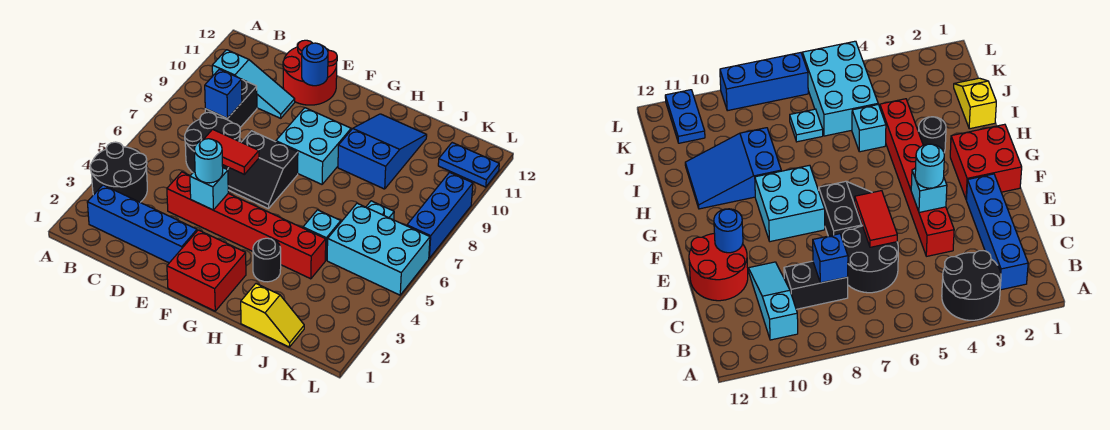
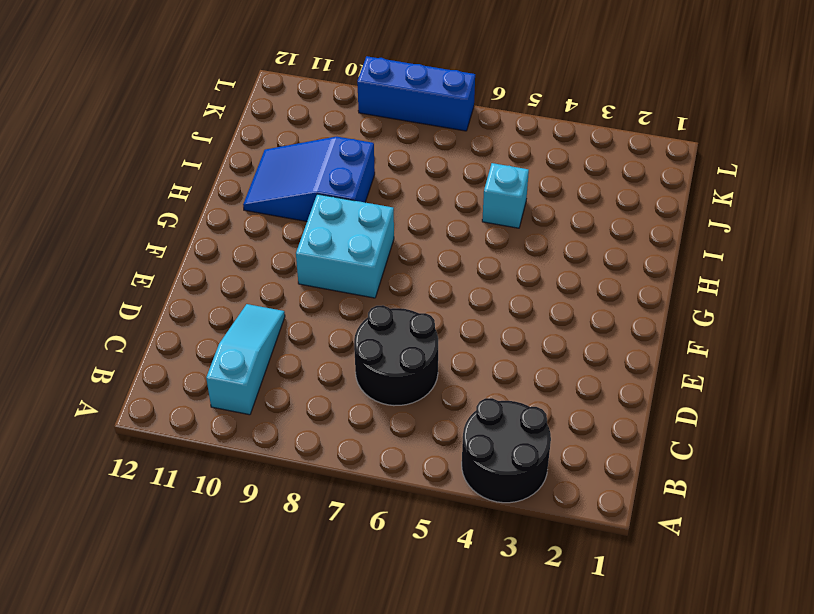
none -> blue brick B2:E2 level 1
none -> black brick C8:C9 level 1
none -> red brick D4:I4 level 1

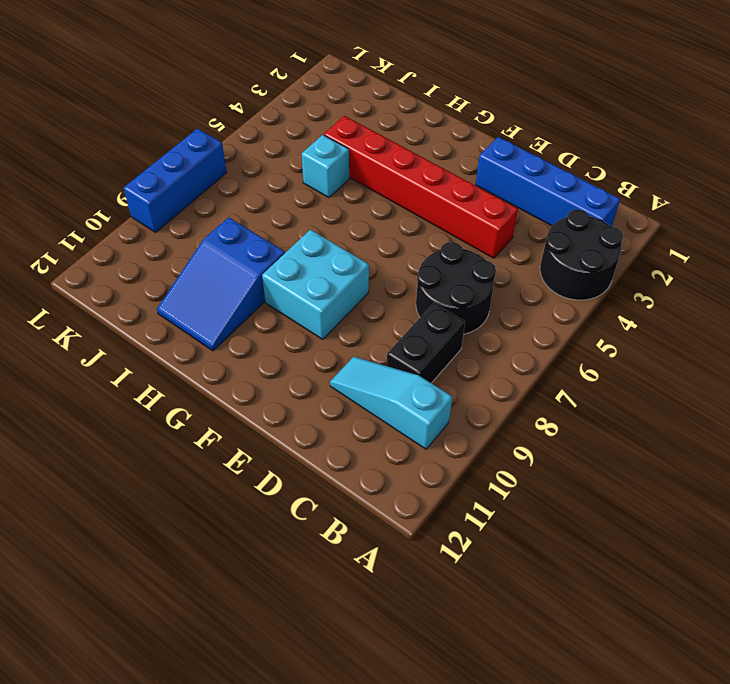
none -> red round brick D11:E12 level 1
none -> black slope E6:F7 level 1 top 7
none -> red brick F1:G2 level 1

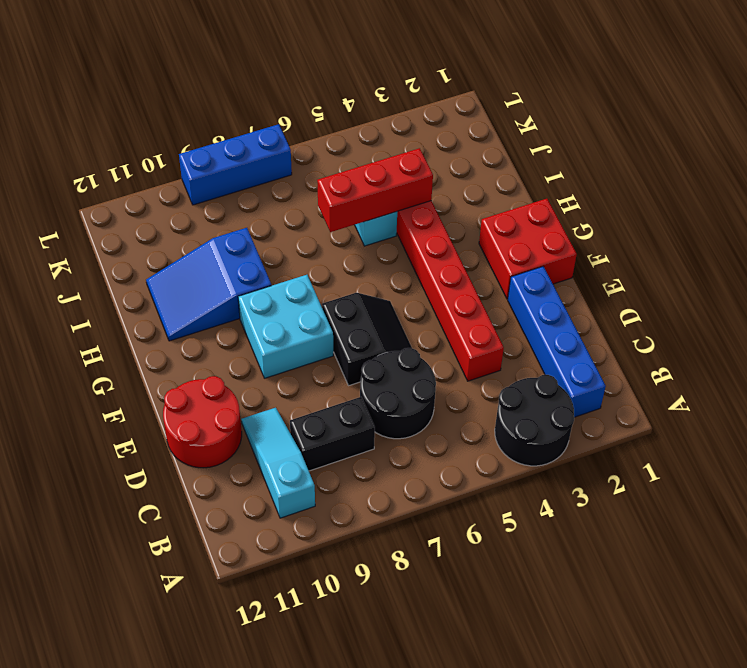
red brick I4:I6 level 2 -> none
none -> black round brick H3 level 1
none -> yellow slope I1:J1 level 1 top I
none -> cyan brick J5:L6 level 1

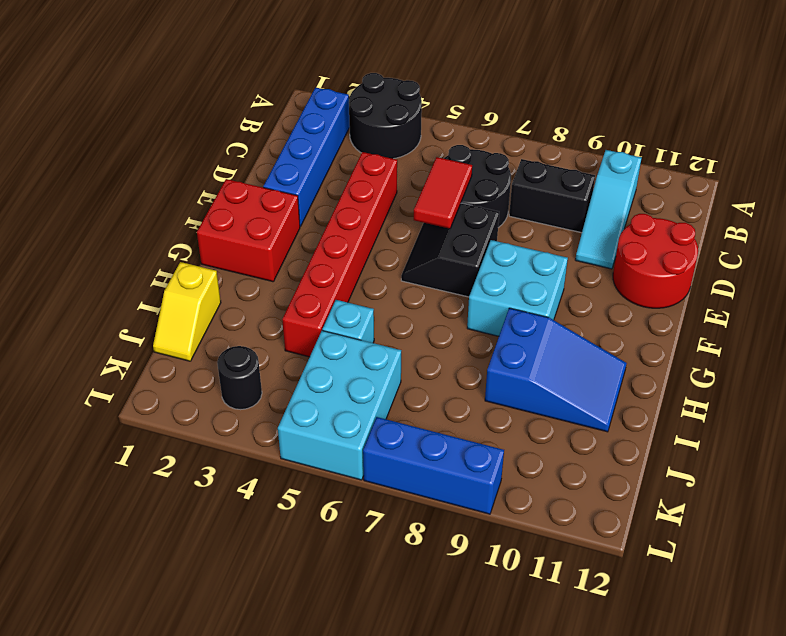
black round brick K3 level 1 -> black round brick H3 level 1
none -> cyan plate J7 level 1
none -> blue plate K11:L11 level 1
none -> blue brick C8 level 2

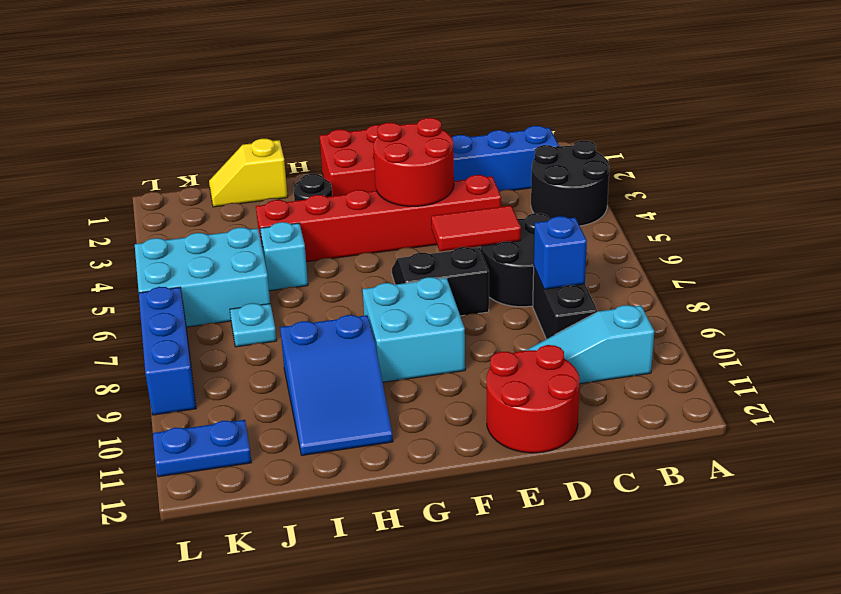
red round brick E3:F4 level 2 -> cyan brick E4 level 2
none -> blue round brick E11 level 2
none -> cyan round brick E4 level 3

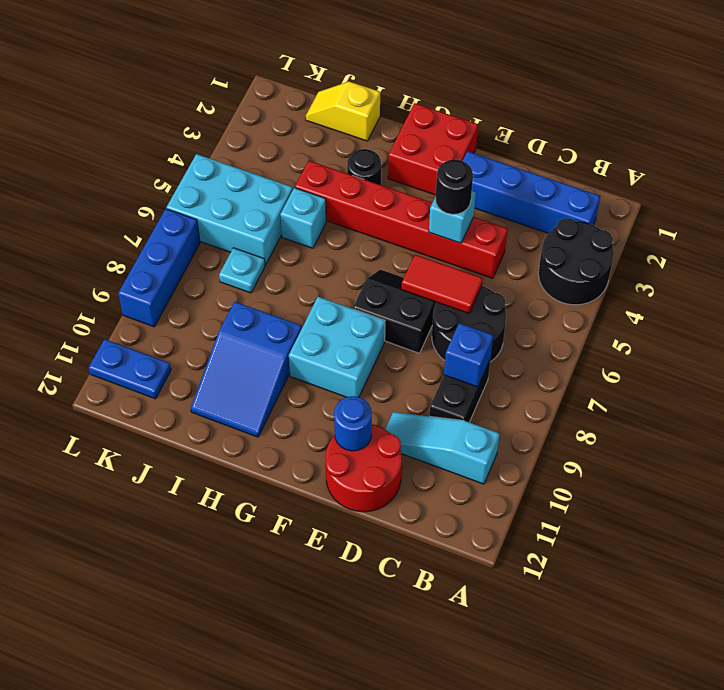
black round brick E4 level 3 -> cyan round brick E4 level 3

